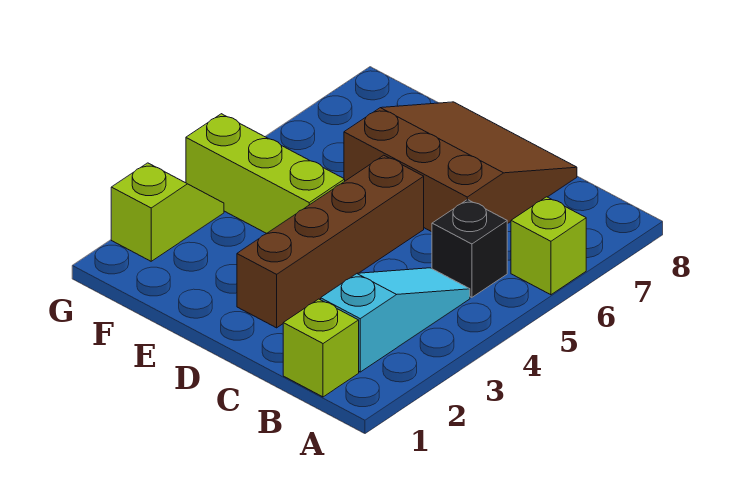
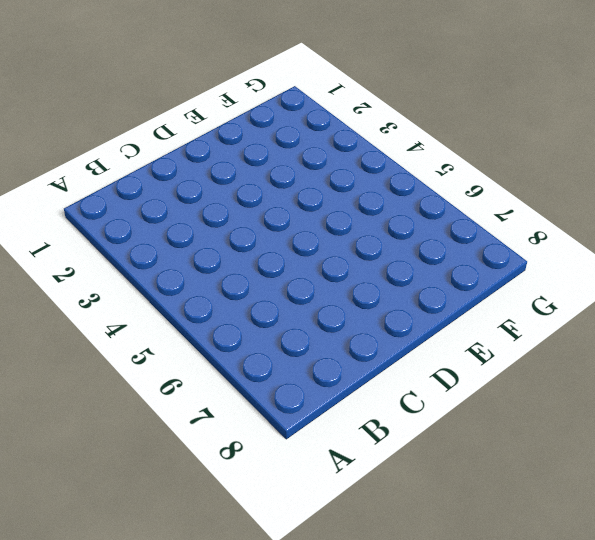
none -> lime brick A6 level 1
none -> lime brick B1 level 1

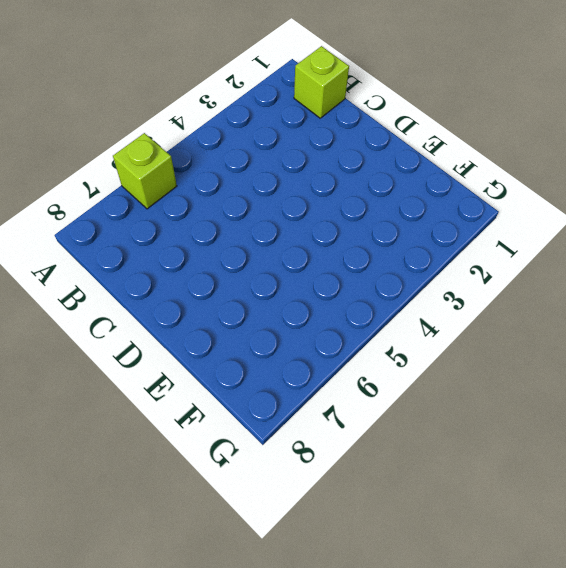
none -> cyan slope B2:B4 level 1 top 2
none -> black brick B5 level 1

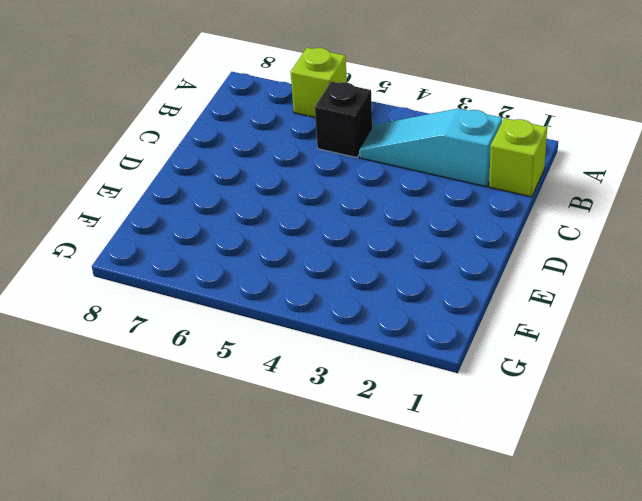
none -> brown slope C6:E8 level 1 top 6
none -> brown brick D2:D5 level 1

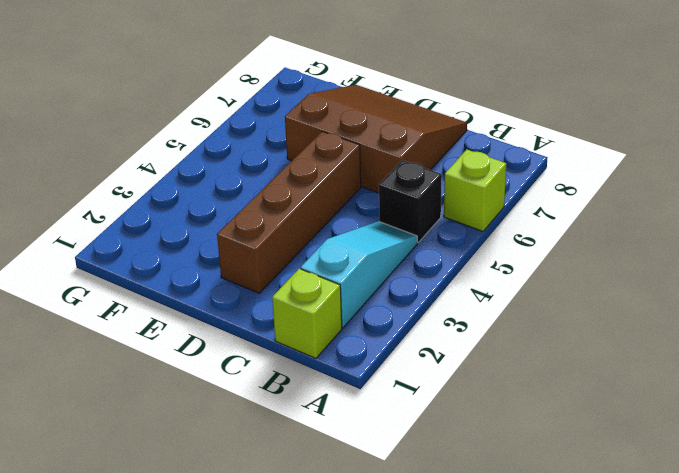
none -> lime brick E4:G4 level 1
none -> lime slope G2:G3 level 1 top 2

